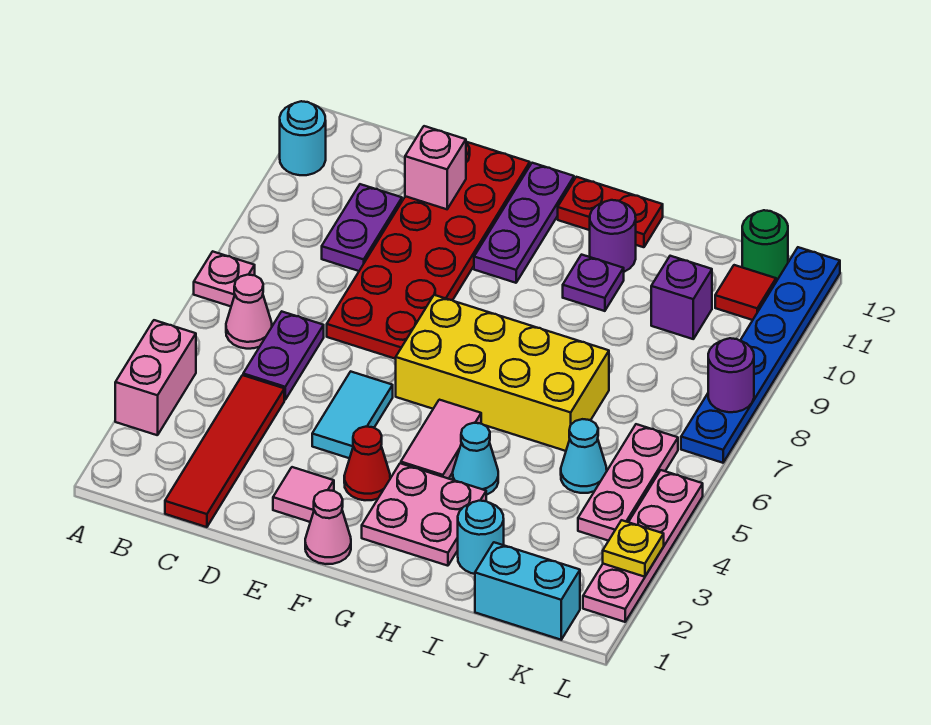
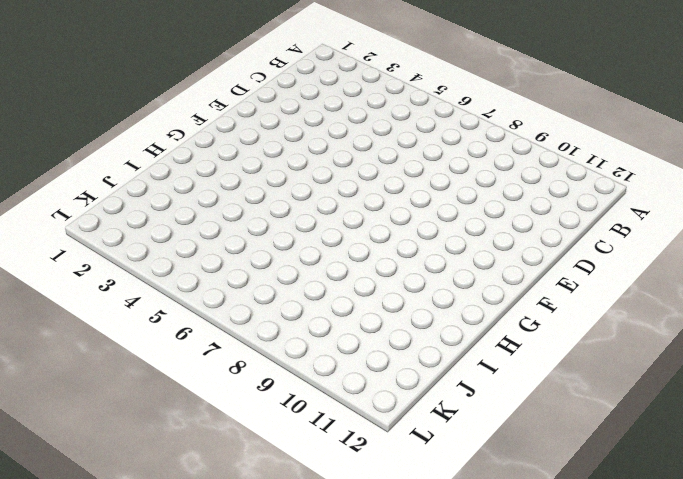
none -> pink brick A3:A4 level 1
none -> pink plate A7 level 1
none -> cyan round brick A11 level 1
none -> pink cone B6 level 1

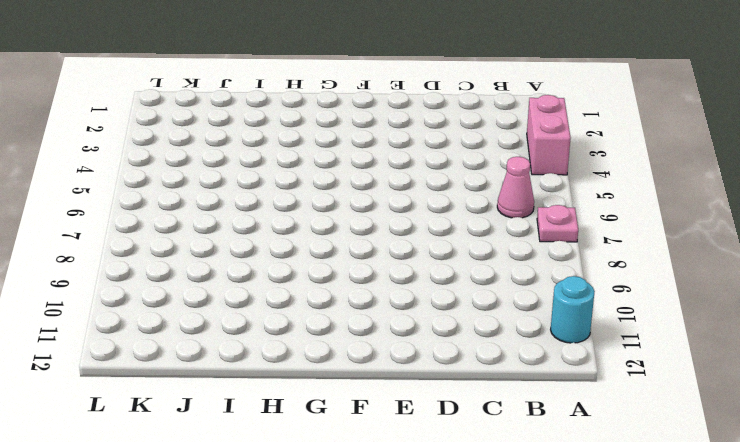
none -> red tile C1:C4 level 1
none -> purple plate C5:C6 level 1
none -> purple plate C9:C10 level 1
none -> red plate D7:E12 level 1

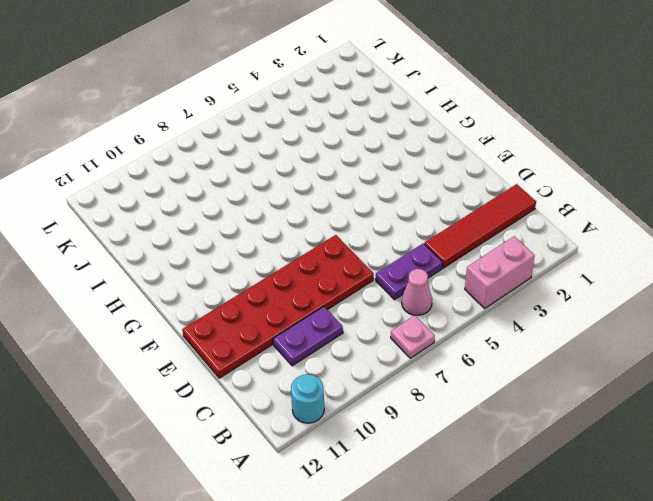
none -> pink tile E2 level 1
none -> cyan tile E4:E5 level 1
none -> pink cone F1 level 1
none -> red cone F3 level 1

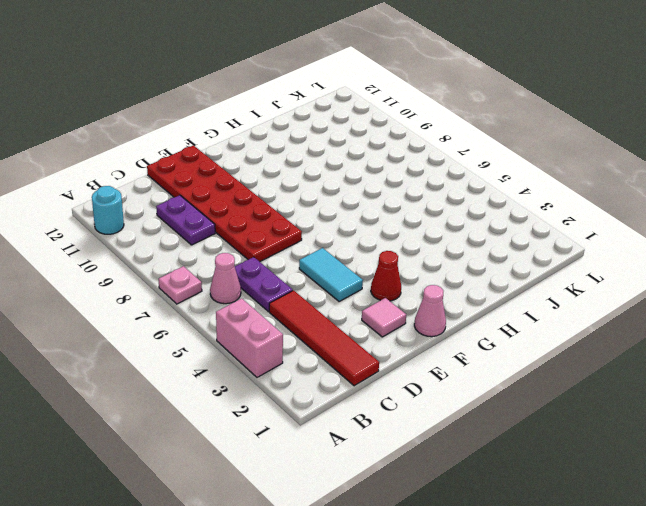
none -> yellow brick F6:I7 level 1
none -> purple plate F10:F12 level 1
none -> pink plate G2:H3 level 1
none -> pink tile G4:G5 level 1

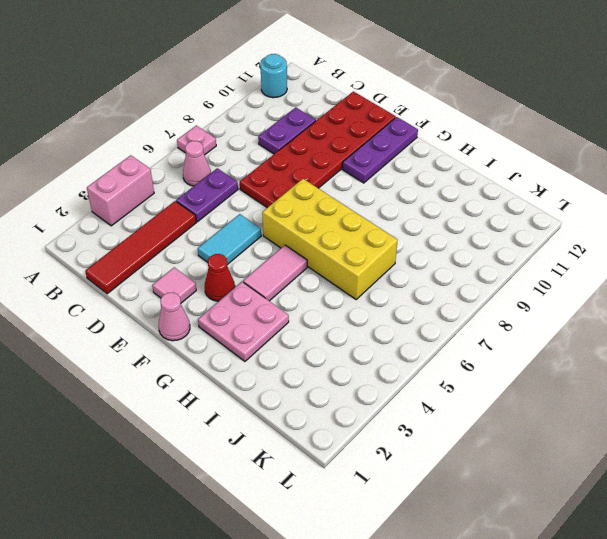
none -> red plate G12:H12 level 1
none -> cyan cone H4 level 1
none -> purple plate H10 level 1
none -> purple round brick H11 level 1

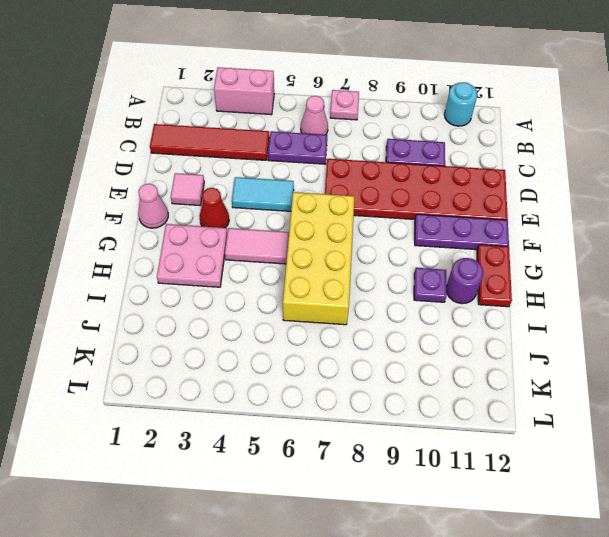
none -> cyan cone H4 level 1
none -> cyan round brick I2 level 1
none -> cyan brick J1:K1 level 1
none -> cyan cone J5 level 1

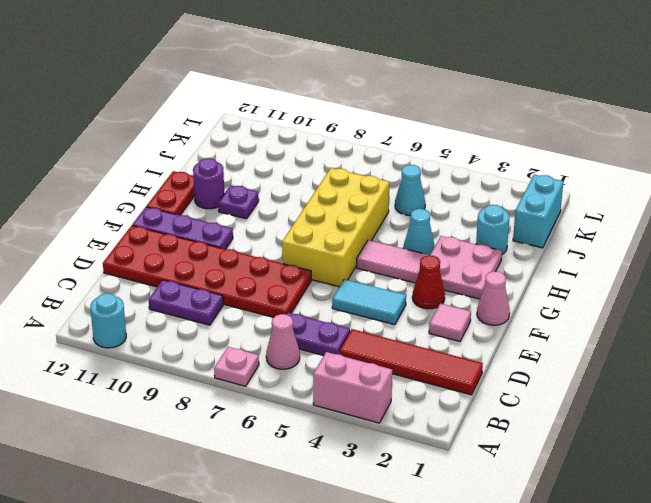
none -> purple brick J10 level 1
none -> pink plate K4:K6 level 1
none -> red tile K11 level 1
none -> green round brick K12 level 1

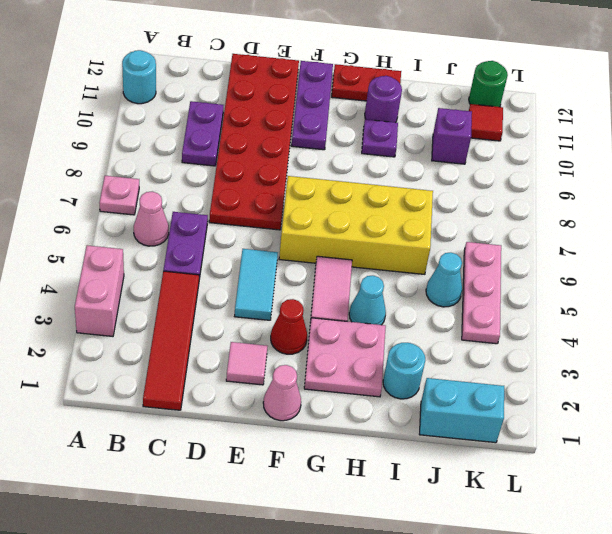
none -> pink plate L2:L5 level 1
none -> blue plate L7:L12 level 1
none -> pink brick D11 level 2
none -> yellow plate L3 level 2

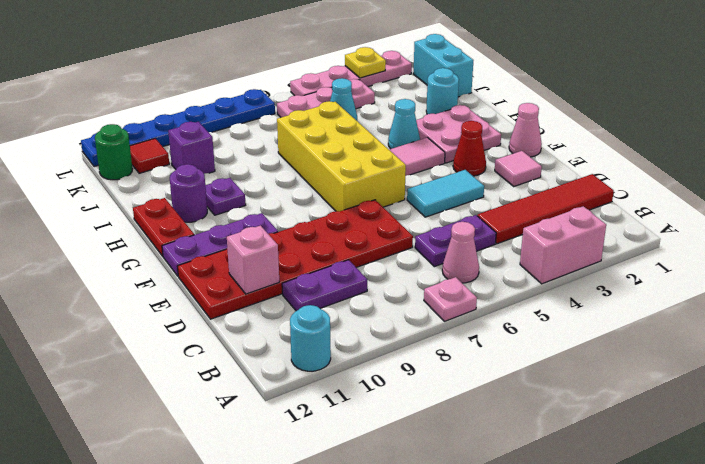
none -> purple round brick L8 level 2

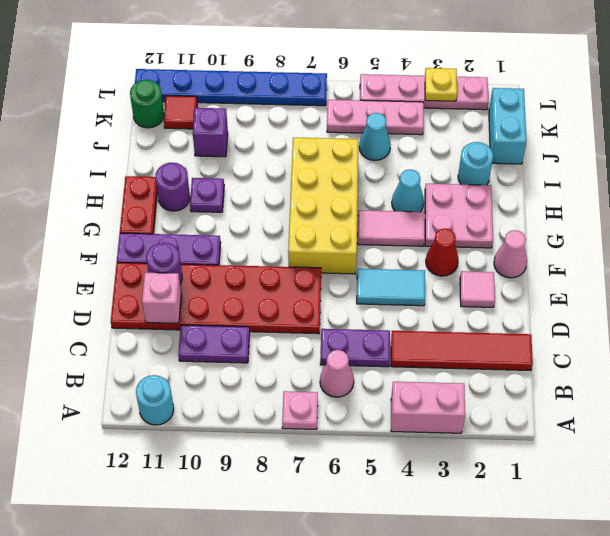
purple round brick E11 level 2 -> purple round brick L8 level 2

